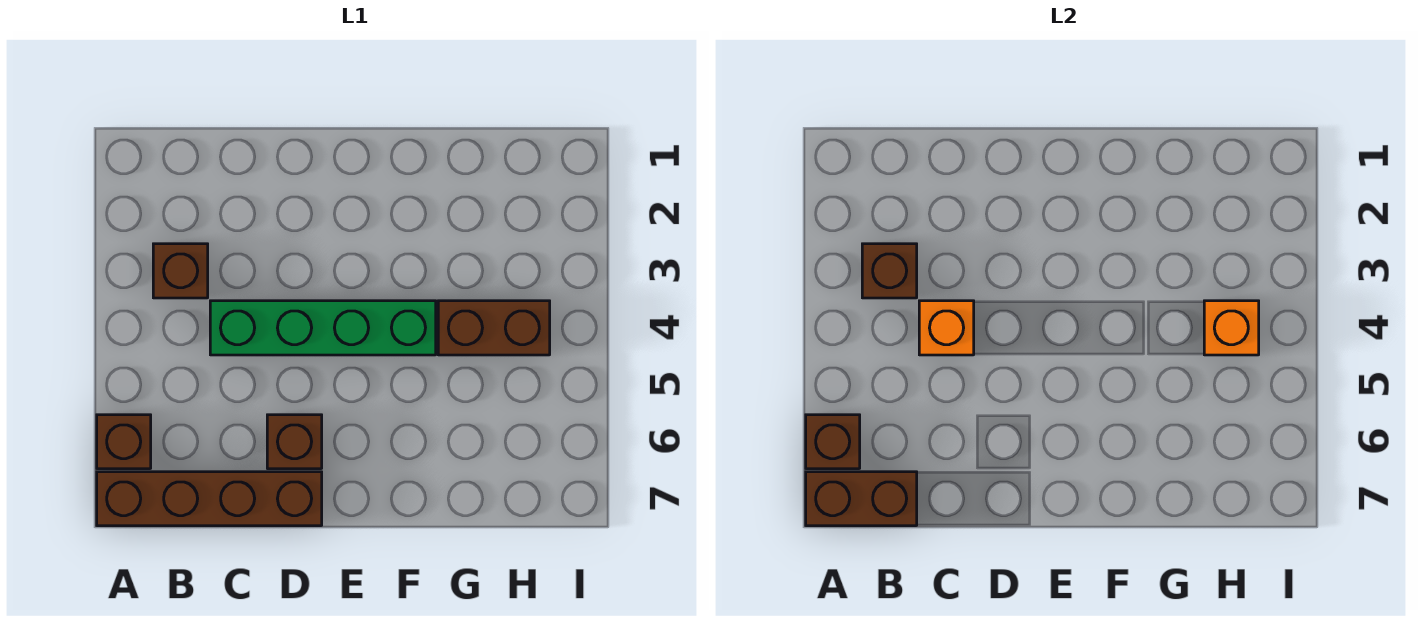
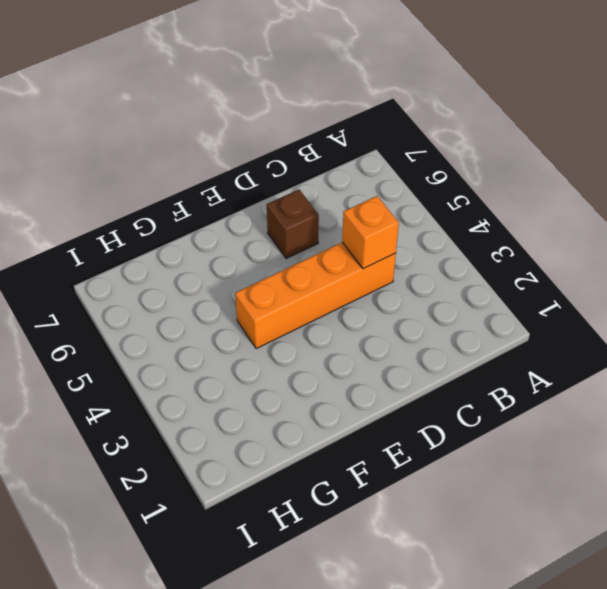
orange brick C4:F4 level 1 -> green brick C4:F4 level 1
none -> brown brick A6 level 1
none -> brown brick A7:D7 level 1

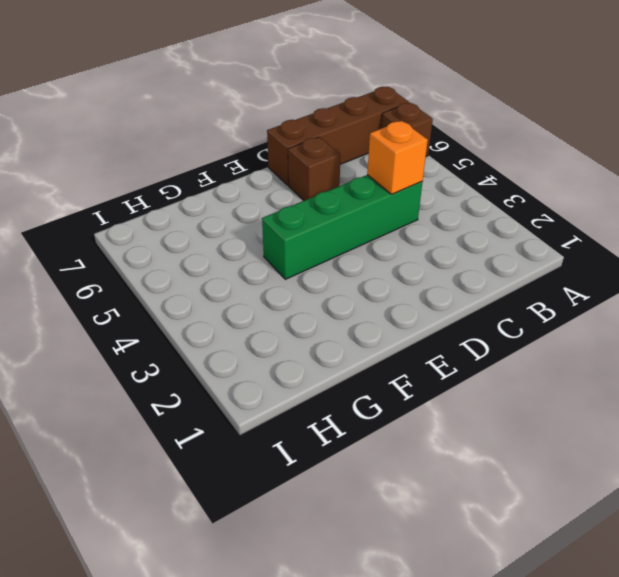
none -> brown brick B3 level 1
none -> brown brick G4:H4 level 1

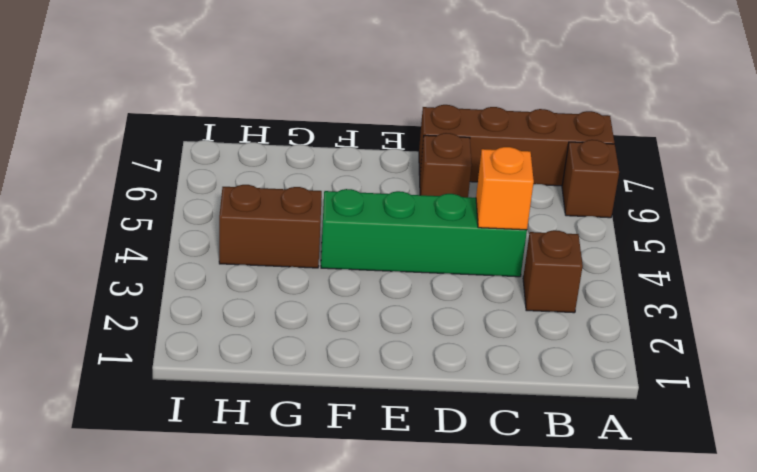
none -> brown brick A6 level 2
none -> brown brick A7:B7 level 2

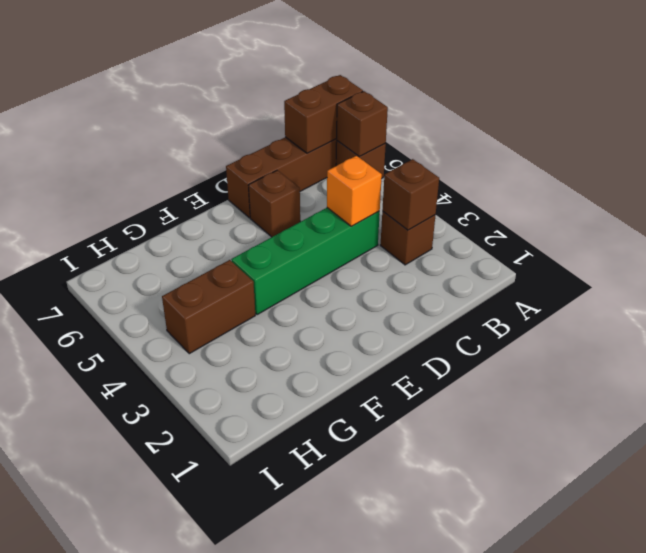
none -> orange brick H4 level 2

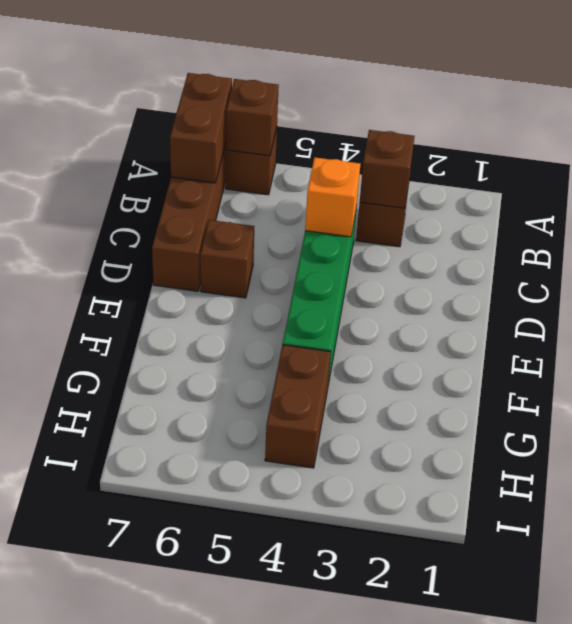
none -> orange brick H4 level 2

